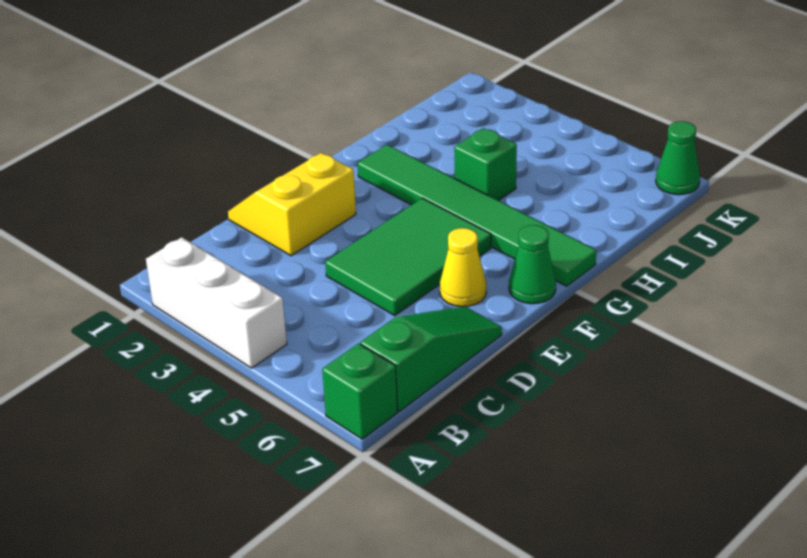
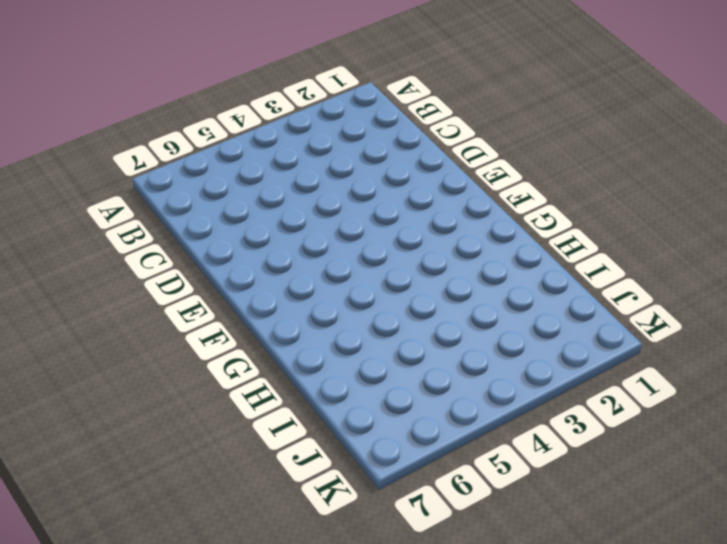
none -> white brick A2:A4 level 1
none -> green brick A7 level 1

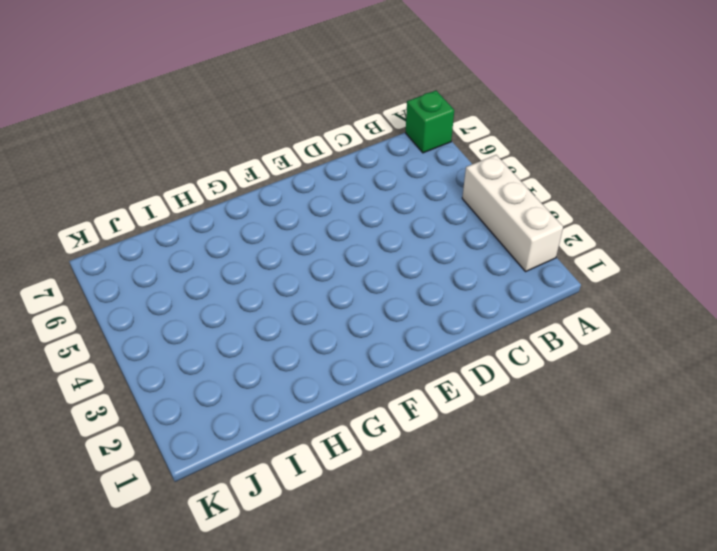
none -> green slope B7:D7 level 1 top B
none -> yellow slope D1:E2 level 1 top 2

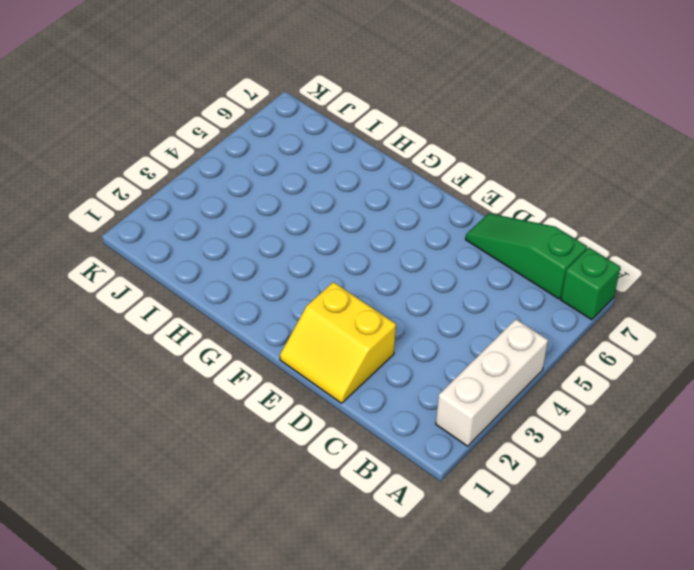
none -> green tile D4:F5 level 1
none -> yellow cone E6 level 1

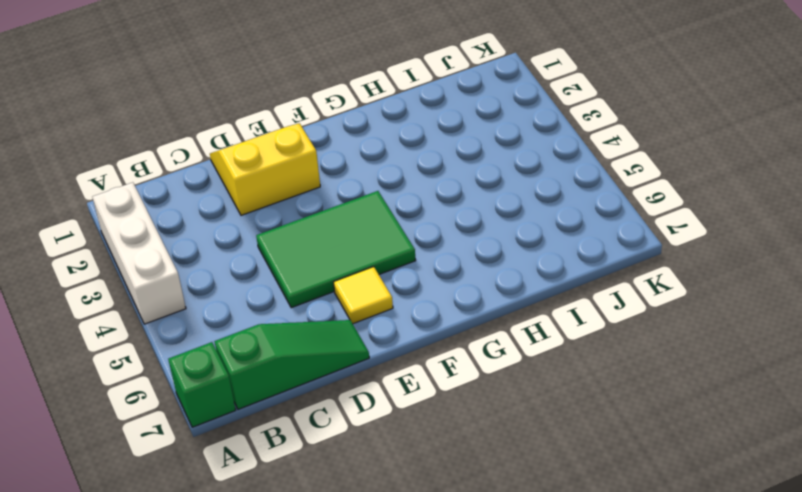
yellow tile E6 level 1 -> yellow cone E6 level 1
none -> green cone F7 level 1
none -> green tile G2:G7 level 1

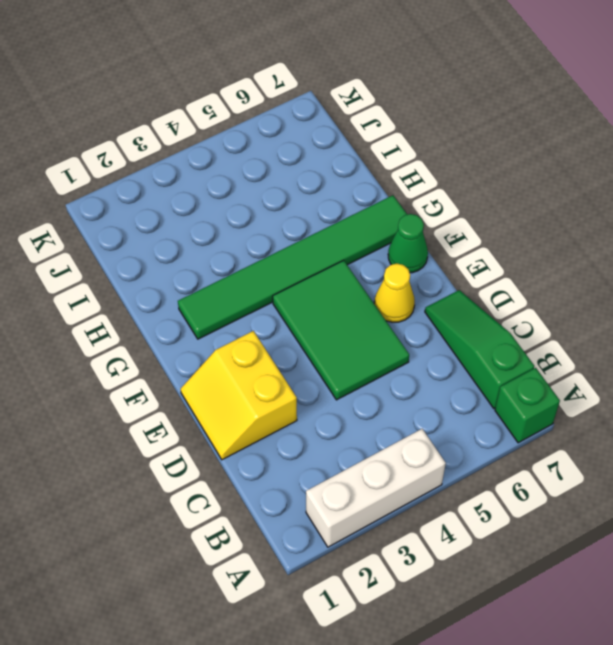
none -> green brick H4 level 1
none -> green cone K7 level 1

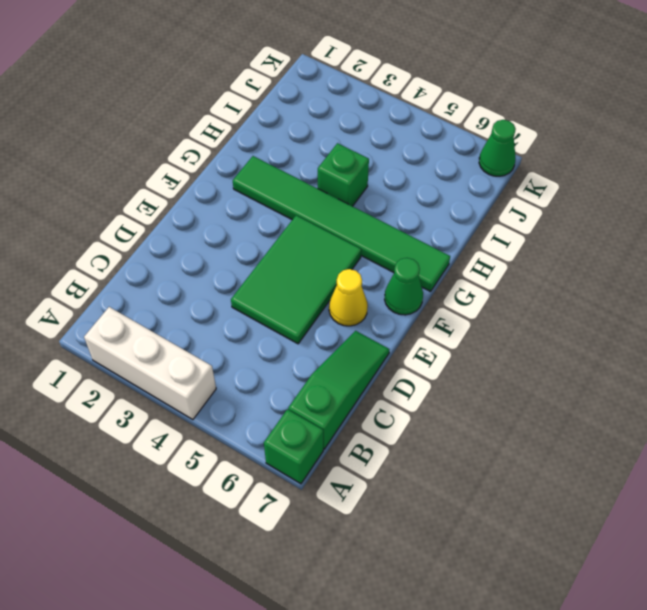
none -> yellow slope D1:E2 level 1 top 2

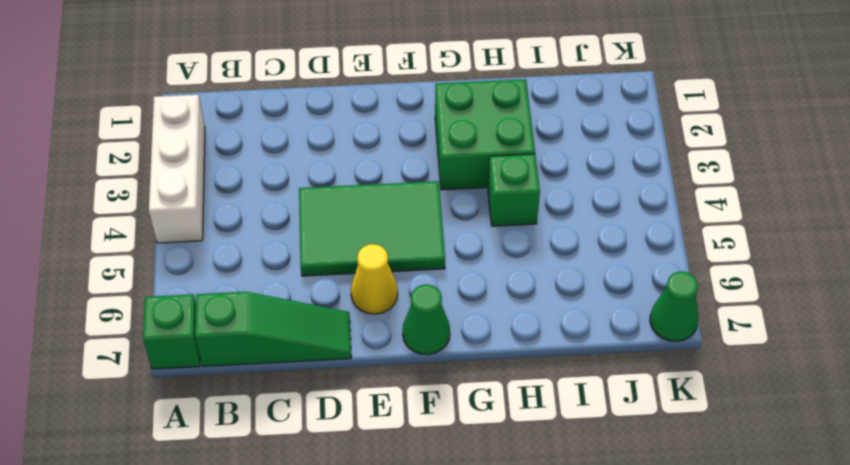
green brick G2:H3 level 1 -> green tile G2:G7 level 1
none -> yellow slope D1:E2 level 1 top 2

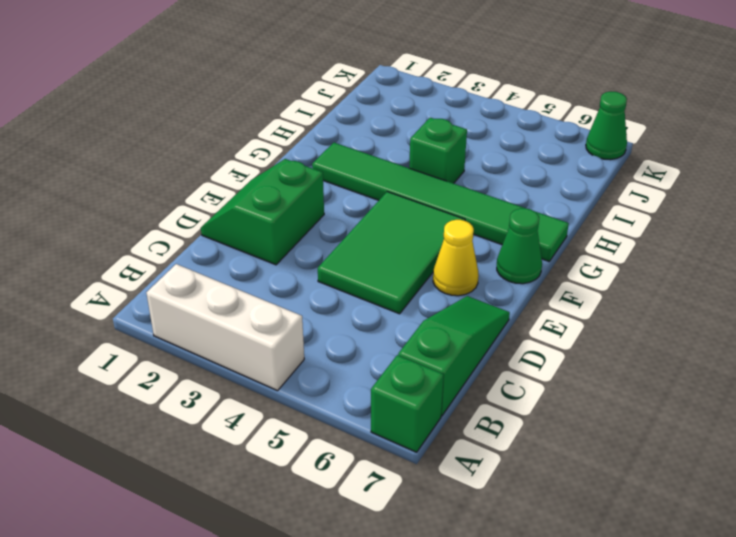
green slope D1:E2 level 1 top 2 -> yellow slope D1:E2 level 1 top 2

